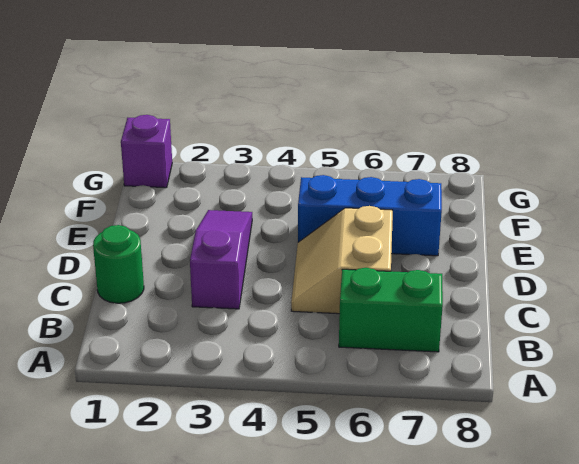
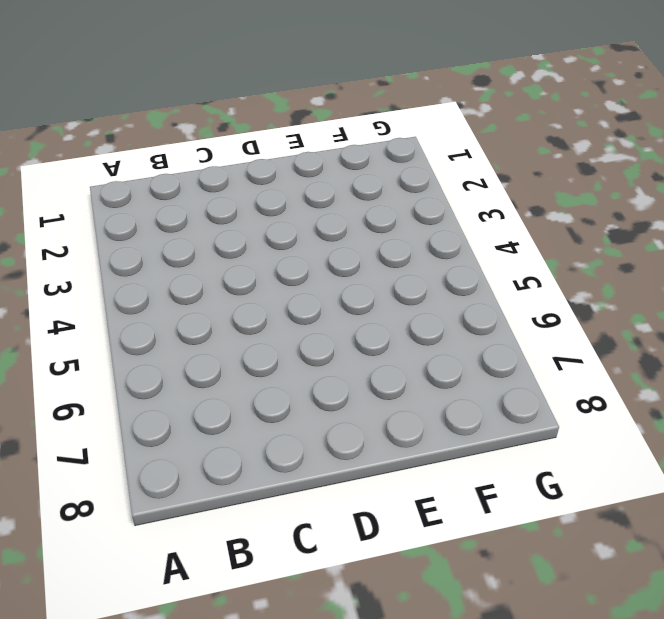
none -> green brick B6:B7 level 1
none -> green round brick C1 level 1

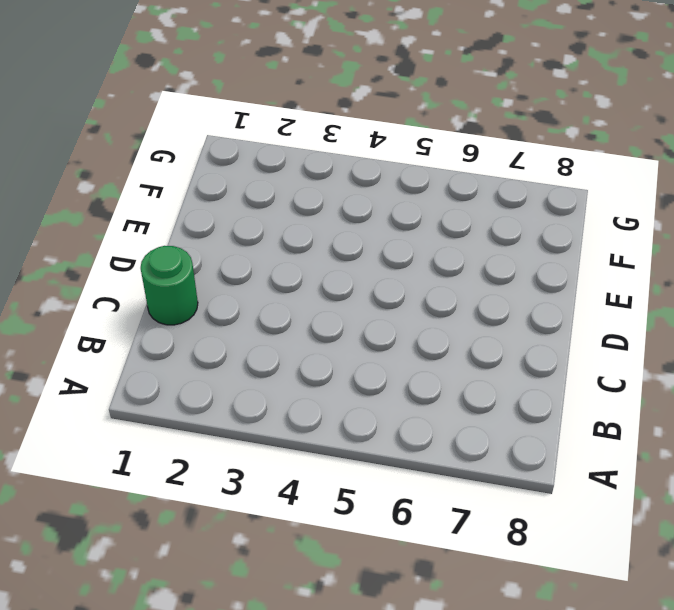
none -> green brick B6:B7 level 1
none -> purple slope C3:E3 level 1 top C

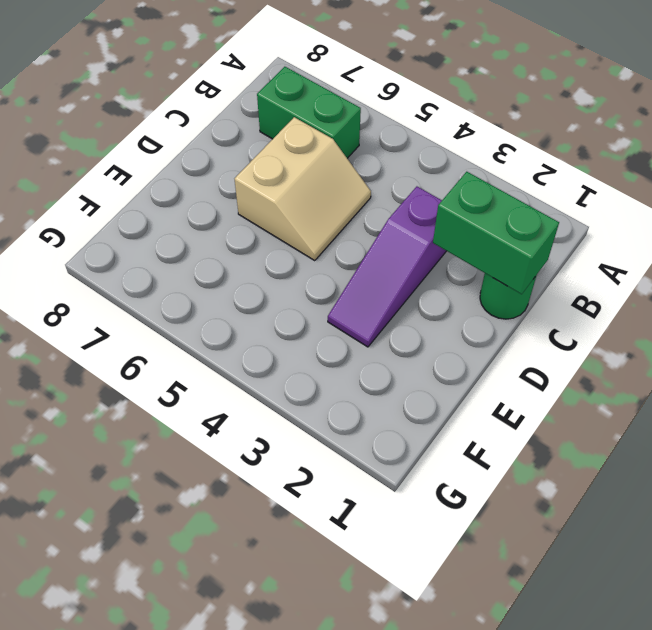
green brick C1:C2 level 2 -> none
none -> blue brick E5:E7 level 1
none -> purple brick G1 level 1

